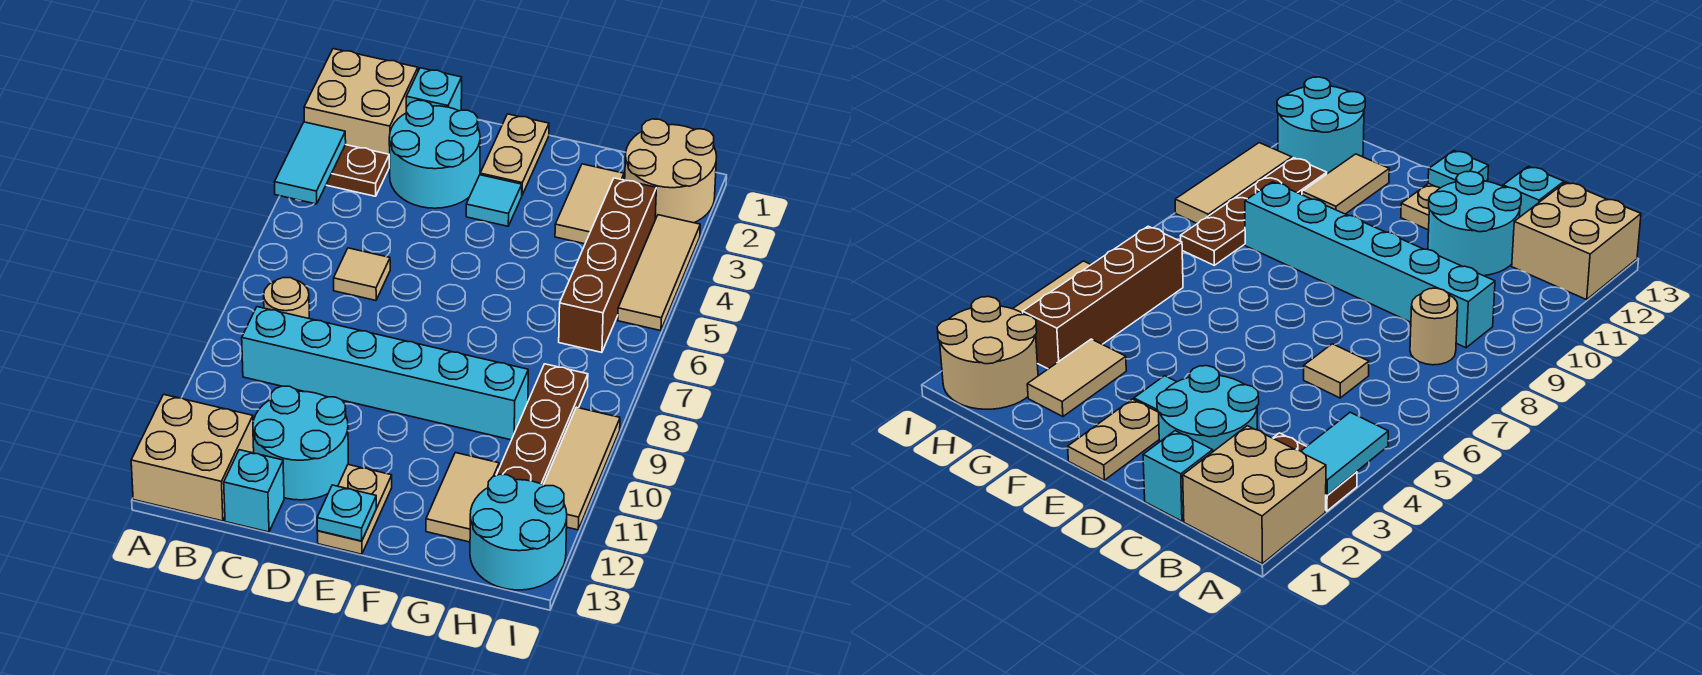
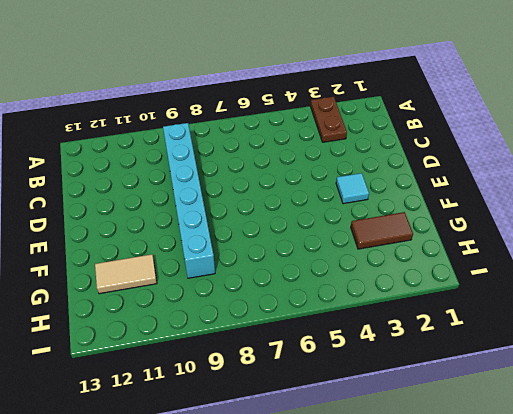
brown tile G2:G3 level 1 -> tan tile G2:G3 level 1
none -> tan brick A1:B2 level 1
none -> tan brick A12:B13 level 1
none -> tan round brick B8 level 1

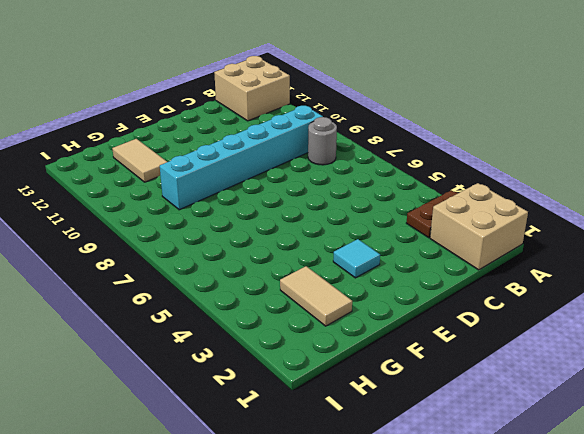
grey round brick B8 level 1 -> tan round brick B8 level 1
none -> cyan brick C1 level 1
none -> cyan round brick C2:D3 level 1
none -> tan tile C6 level 1

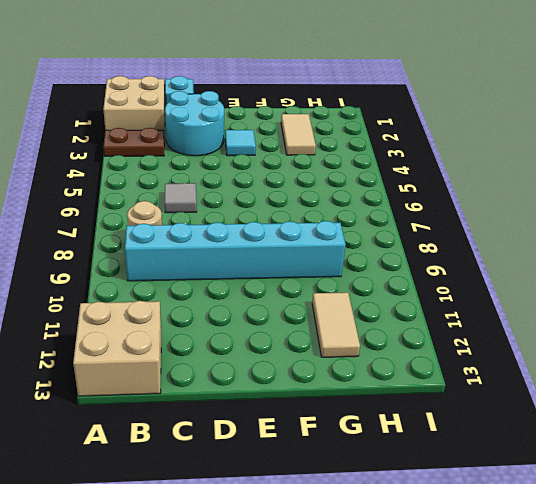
grey tile C6 level 1 -> tan tile C6 level 1
none -> cyan round brick C11:D12 level 1
none -> cyan brick C13 level 1
none -> tan plate E1:E2 level 1

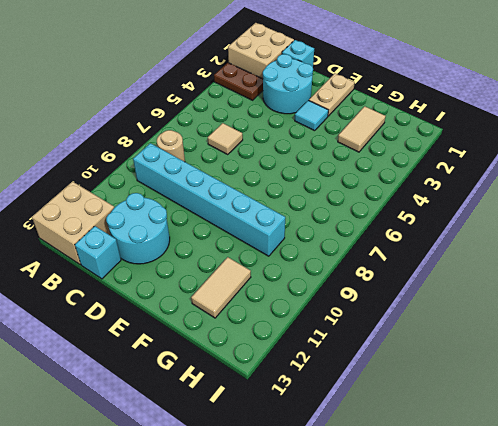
none -> tan plate E12:E13 level 1
none -> tan round brick H1:I2 level 1
none -> brown brick H3:H6 level 1

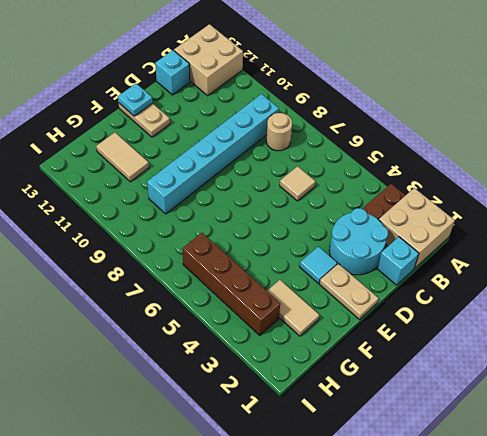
none -> cyan round brick C11:D12 level 1
none -> tan round brick H1:I2 level 1
none -> brown plate H8:H11 level 1

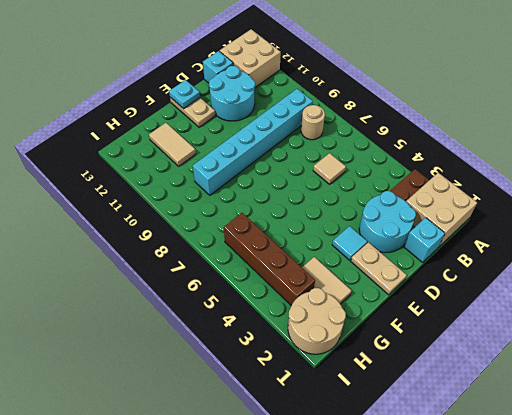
none -> brown plate H8:H11 level 1
none -> cyan round brick H12:I13 level 1
none -> tan tile I3:I5 level 1

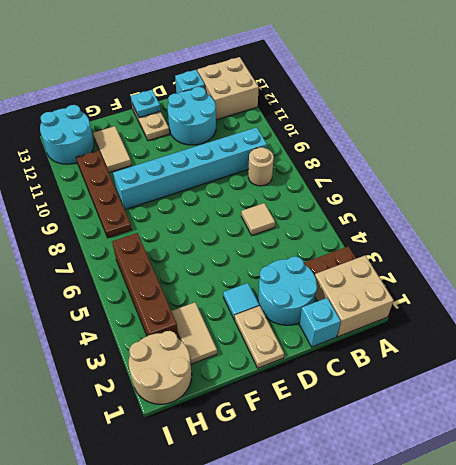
none -> tan tile I3:I5 level 1
none -> tan tile I9:I11 level 1
none -> cyan tile A3:A4 level 2

